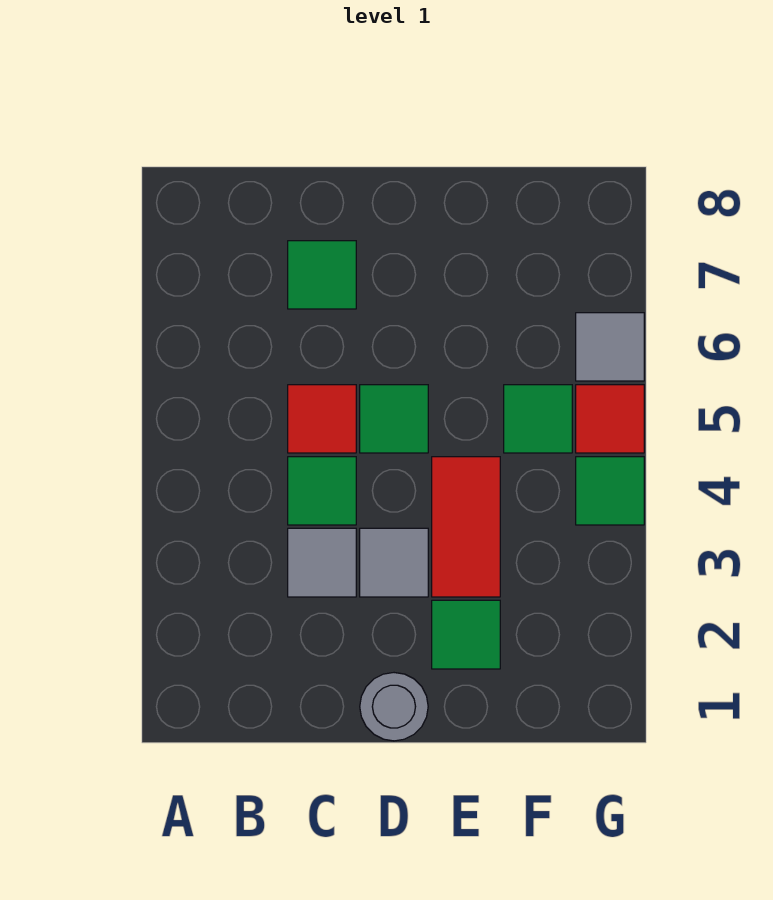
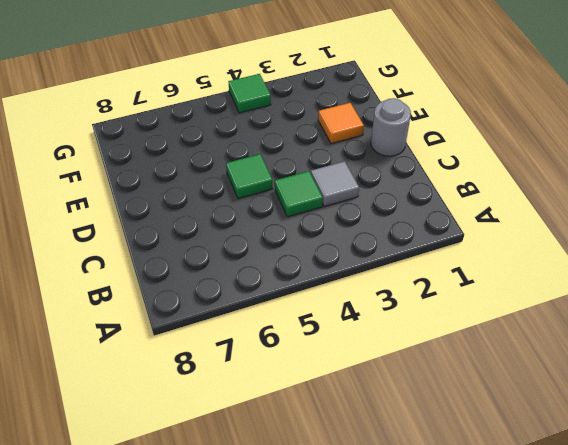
orange tile E2 level 1 -> green tile E2 level 1
none -> red tile C5 level 1
none -> green tile C7 level 1
none -> grey tile D3 level 1

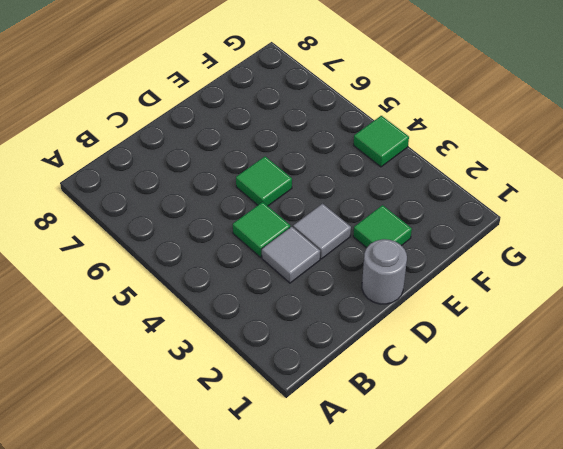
none -> red tile C5 level 1
none -> green tile C7 level 1
none -> red tile E3:E4 level 1

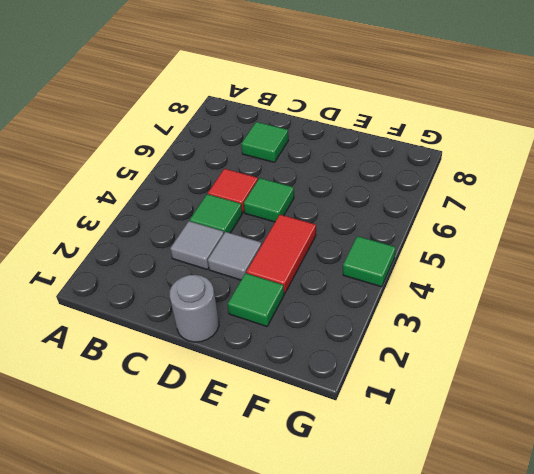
none -> green tile F5 level 1
none -> red tile G5 level 1
none -> grey tile G6 level 1

